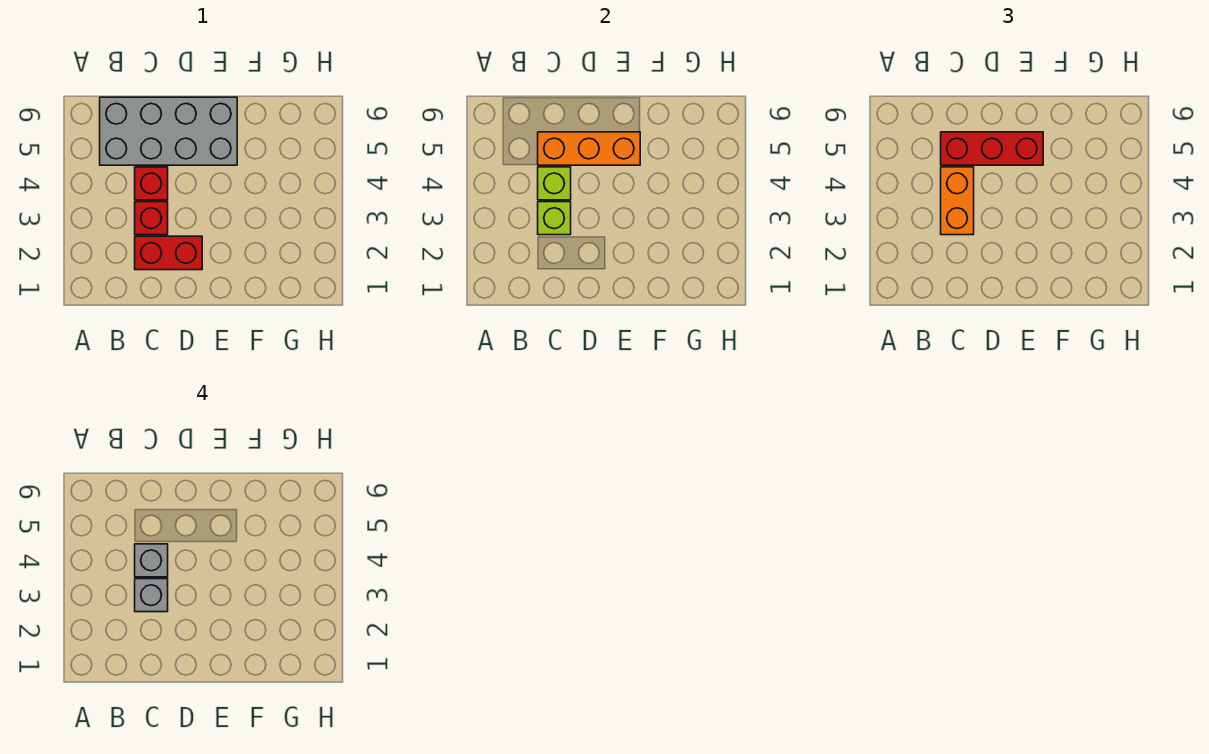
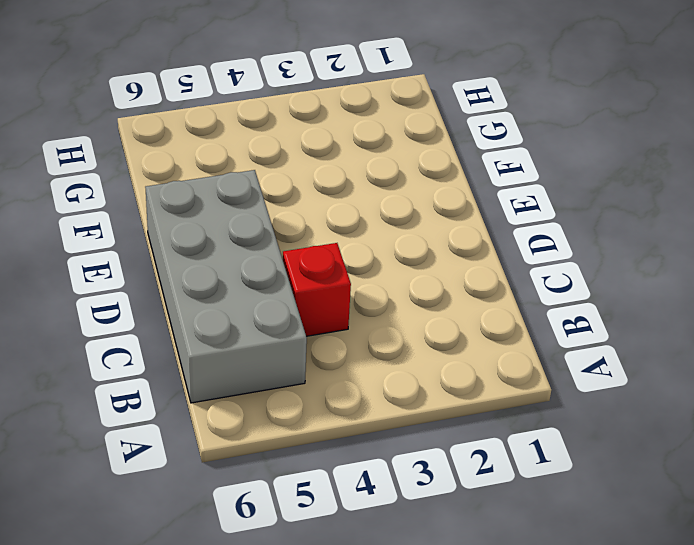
none -> red brick C2:D2 level 1
none -> red brick C3 level 1

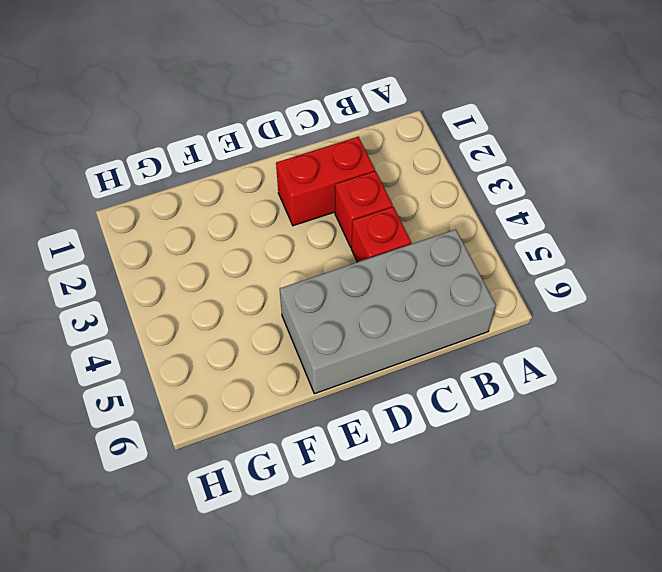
none -> lime brick C3 level 2
none -> lime brick C4 level 2

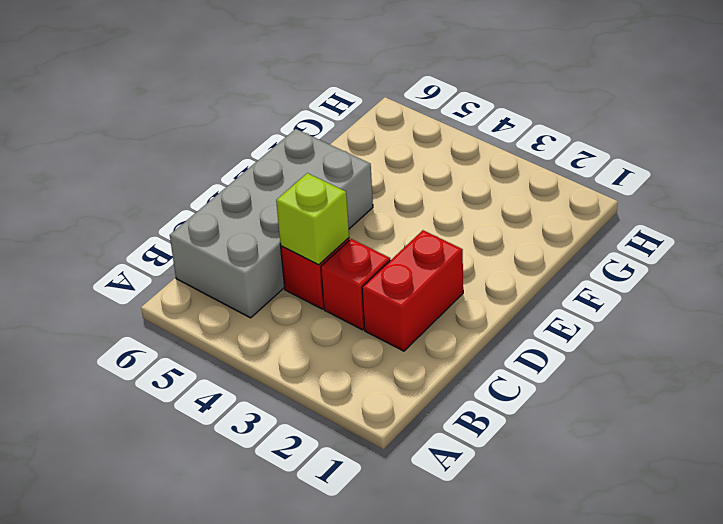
none -> lime brick C3 level 2
none -> orange brick C5:E5 level 2

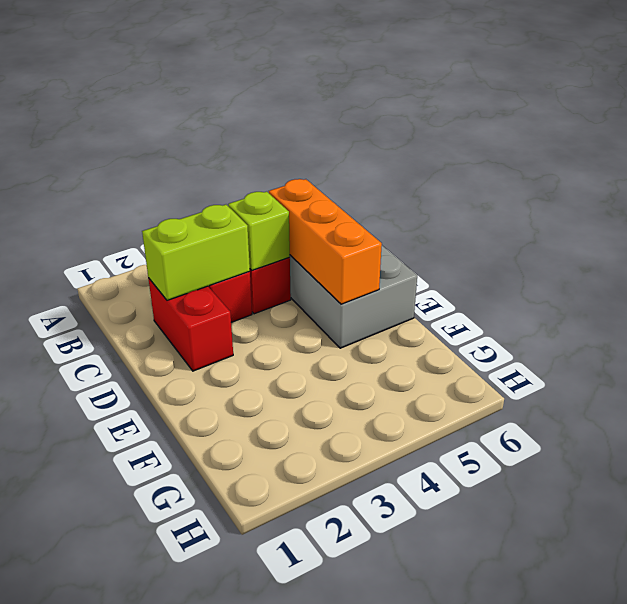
lime brick C2:C3 level 2 -> lime brick C3 level 2
none -> orange brick C3:C4 level 3
none -> red brick C5:E5 level 3

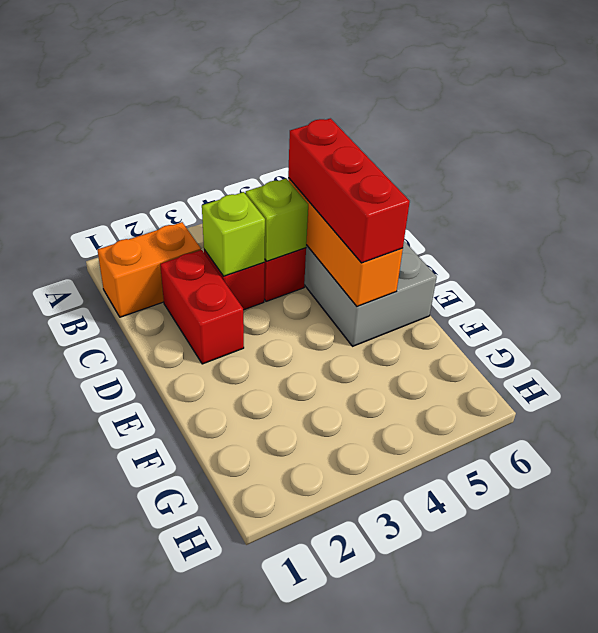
orange brick B1:B2 level 1 -> orange brick C3:C4 level 3
none -> grey brick C3 level 4
none -> grey brick C4 level 4

